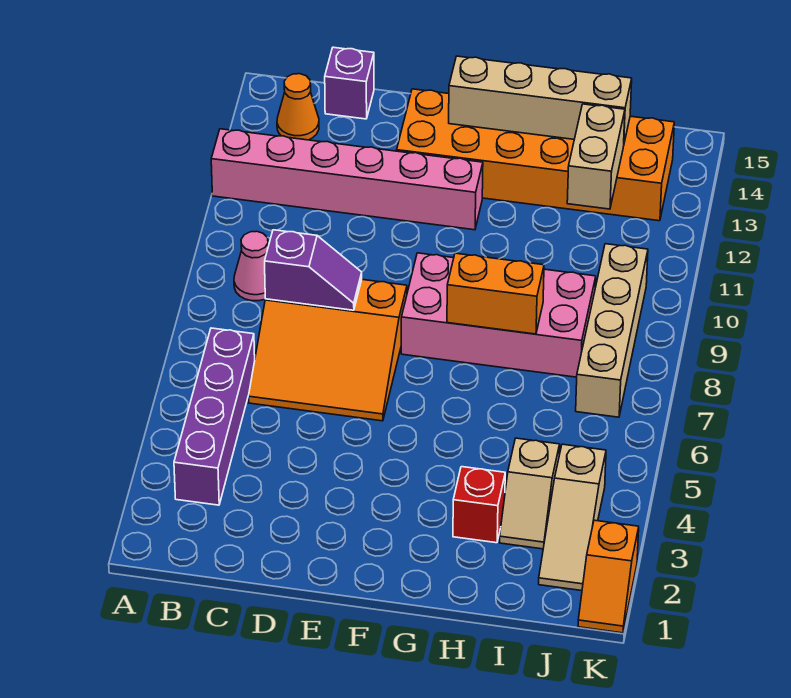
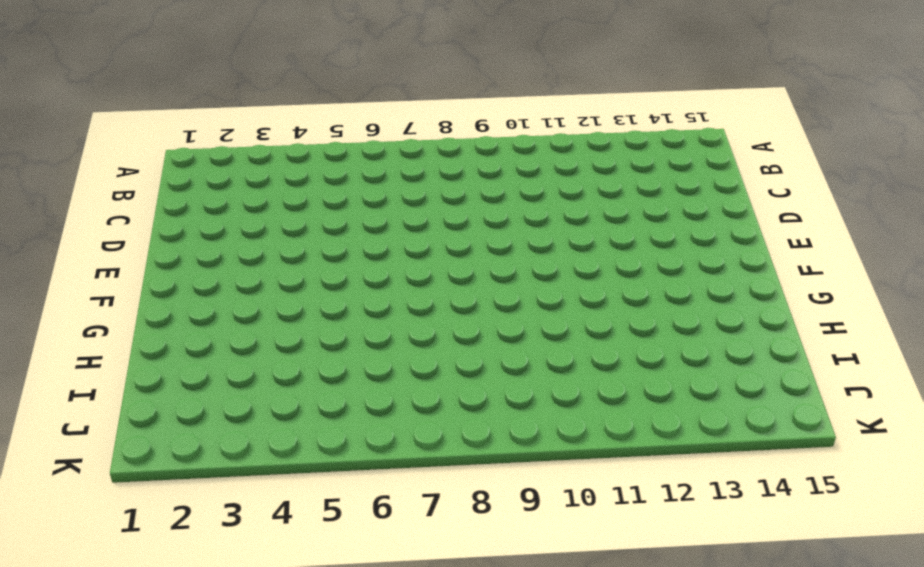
none -> pink brick A12:F12 level 1
none -> purple brick B3:B6 level 1
none -> pink cone B9 level 1

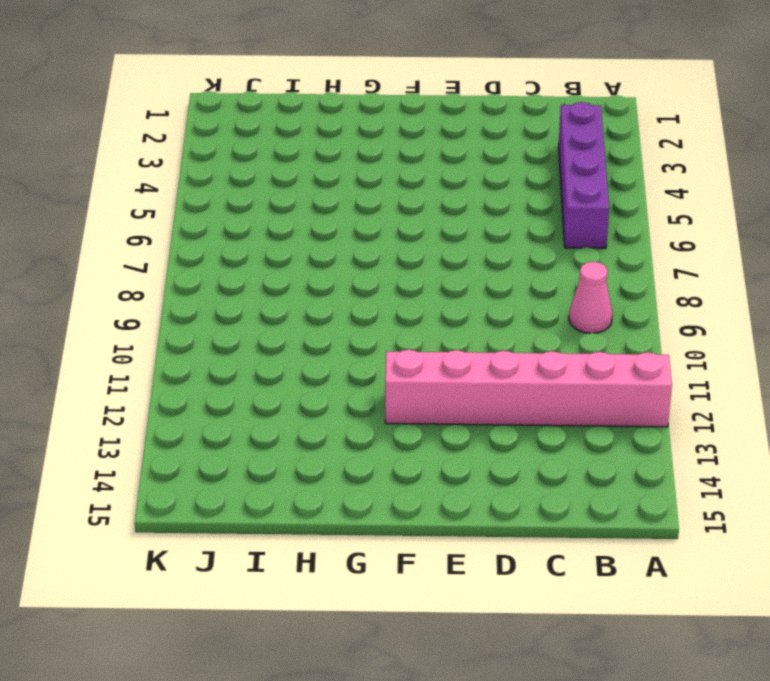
none -> orange cone B14 level 1
none -> orange slope C6:E8 level 1 top 8
none -> purple brick C15 level 1

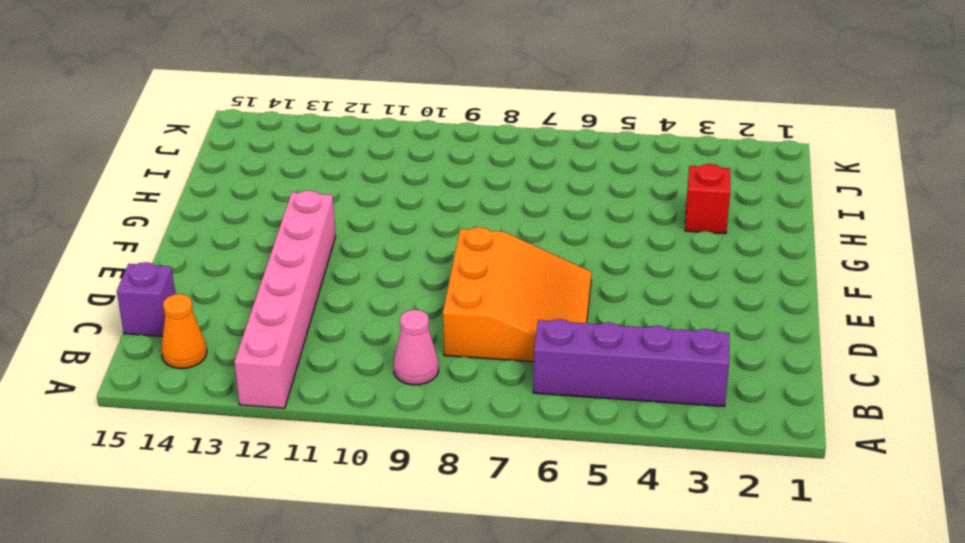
none -> orange brick E13:J14 level 1
none -> pink brick F8:I9 level 1
none -> tan slope I3:I4 level 1 top 4

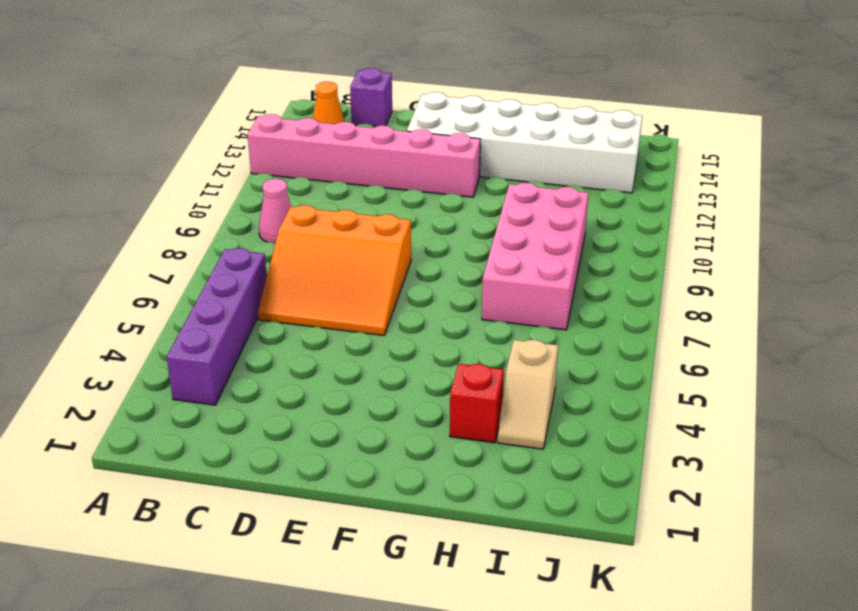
white brick E13:J14 level 1 -> orange brick E13:J14 level 1
pink brick H7:I10 level 1 -> pink brick F8:I9 level 1
none -> tan slope J2:J4 level 1 top 4
none -> tan brick J7:J10 level 1
none -> orange slope K1:K2 level 1 top 2

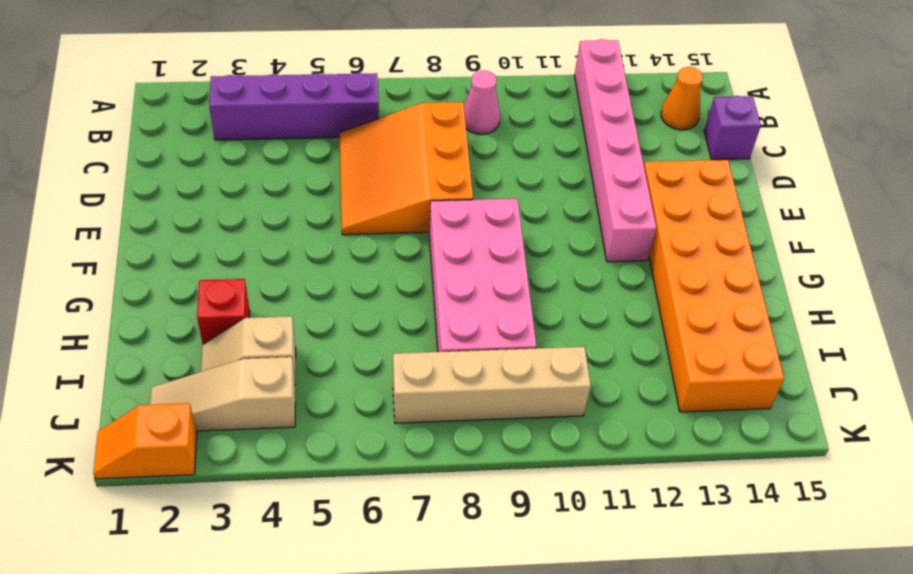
none -> purple slope C8:D8 level 2 top C
none -> tan brick F14:I14 level 2
none -> orange brick G8:H8 level 2

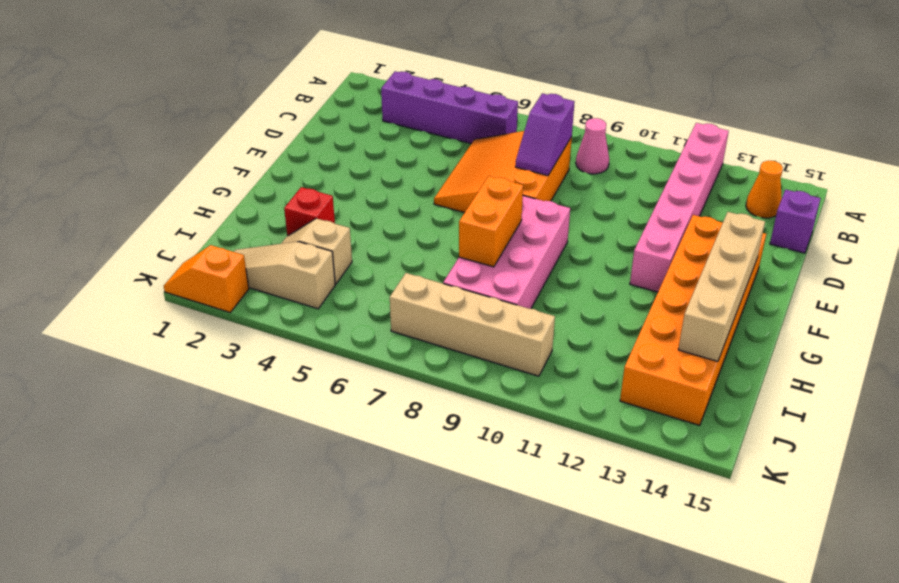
none -> tan brick I12:I13 level 2

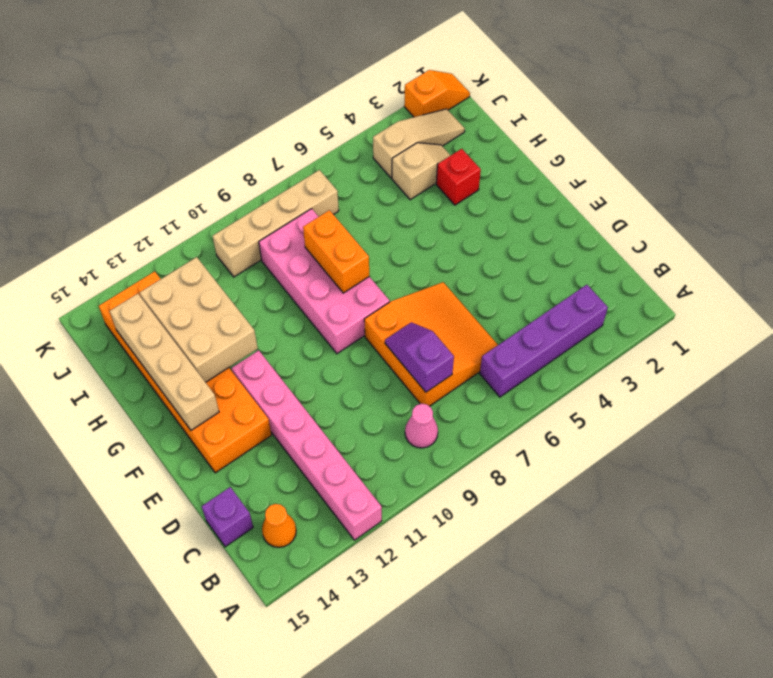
tan brick G12:I13 level 2 -> tan brick I12:I13 level 2

